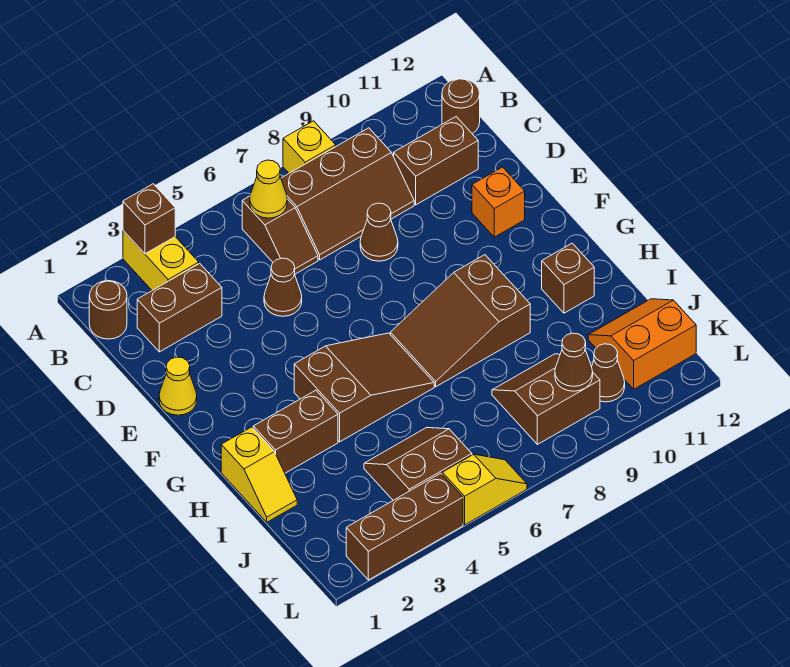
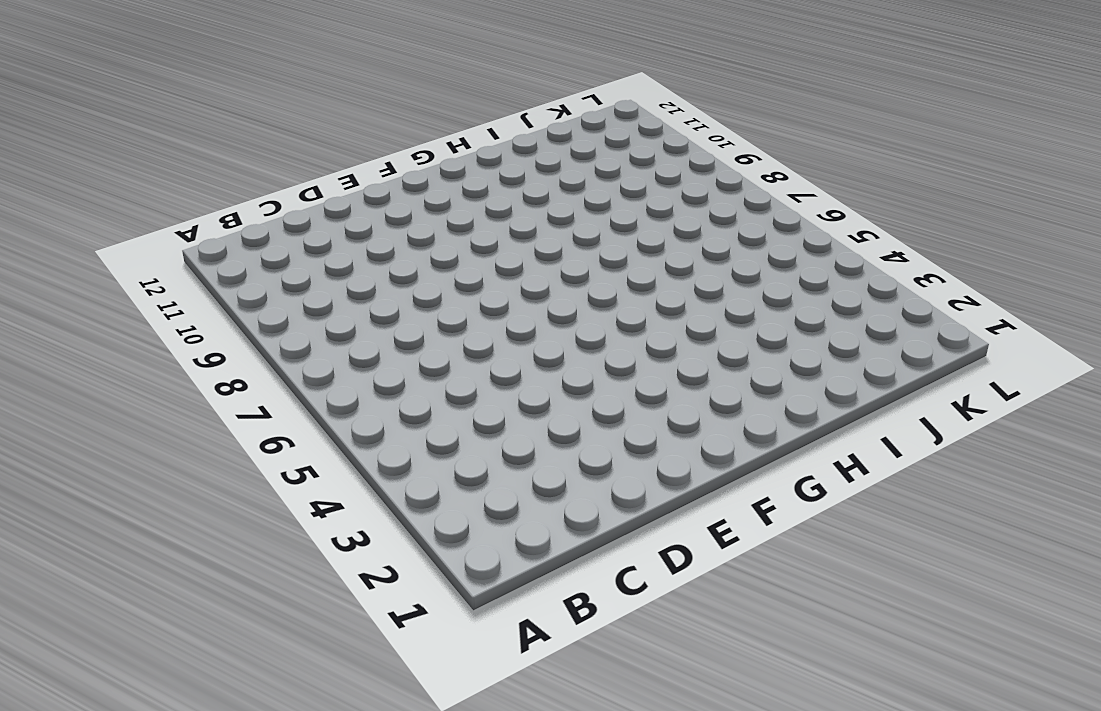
none -> yellow brick A3:B3 level 1
none -> yellow brick A8 level 1
none -> brown round brick B1 level 1

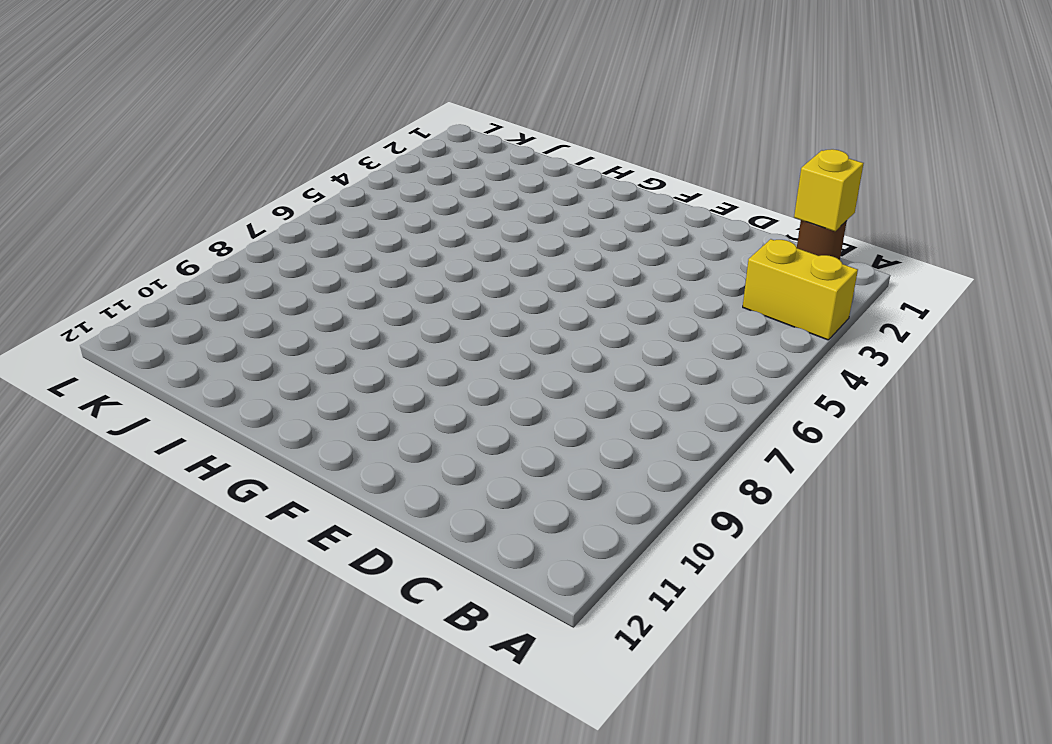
yellow brick B1 level 2 -> yellow brick A8 level 1
none -> brown slope B6:C6 level 1 top B
none -> brown slope B7:C9 level 1 top B
none -> brown round brick B12 level 1

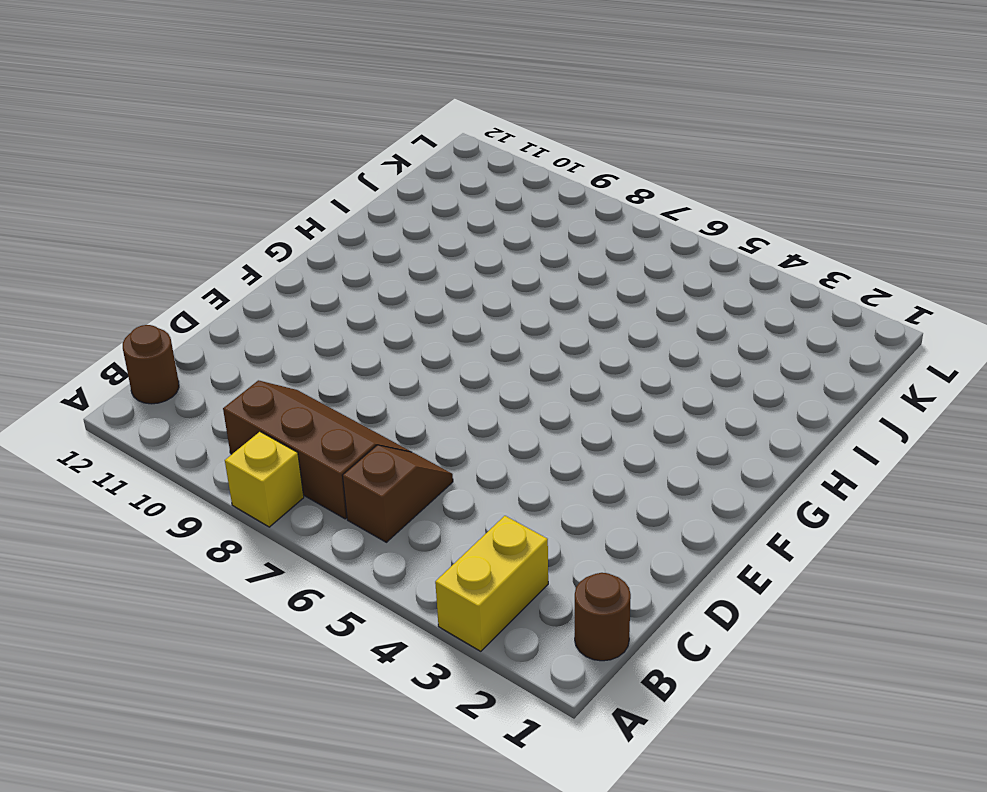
none -> brown brick C2:C3 level 1
none -> brown brick C10:C11 level 1
none -> brown cone D5 level 1

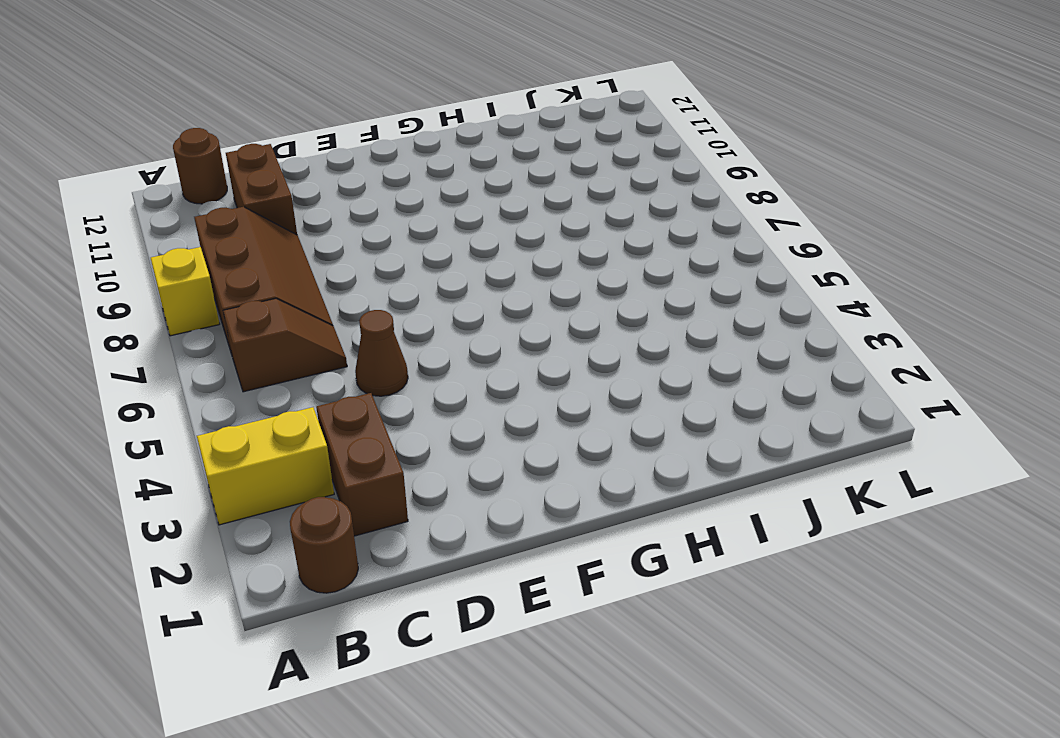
none -> brown cone D8 level 1
none -> yellow cone E1 level 1
none -> orange brick E11 level 1

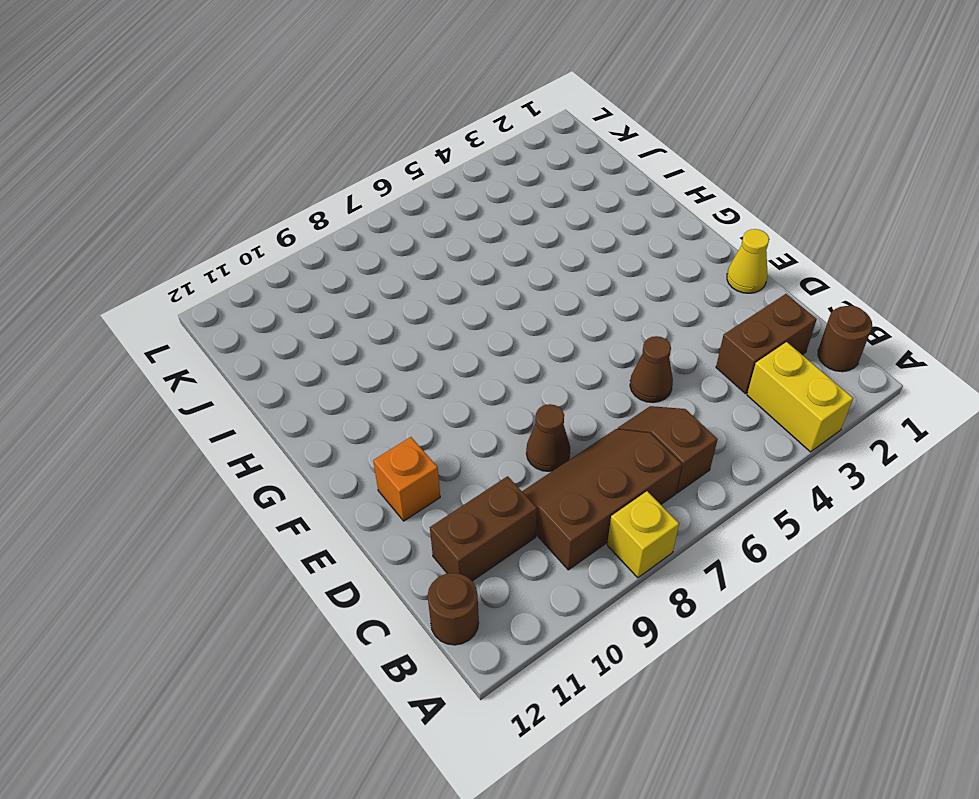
none -> brown slope G4:H6 level 1 top 4
none -> brown slope G7:H9 level 1 top 9
none -> yellow slope H1:I1 level 1 top H

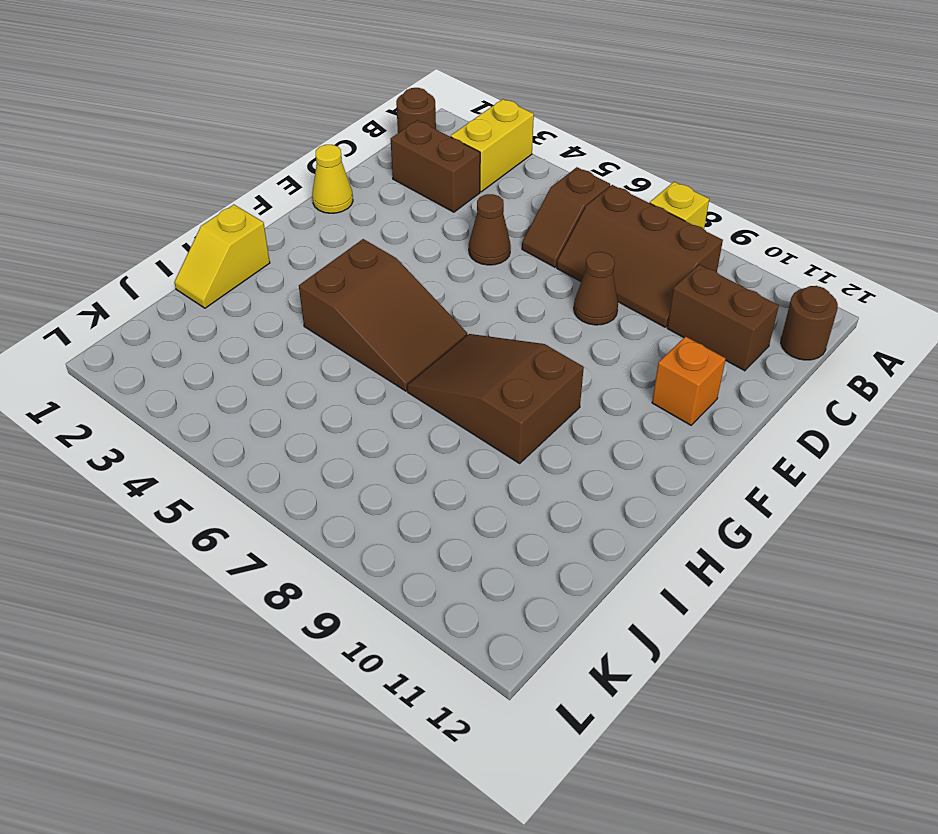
none -> brown brick H2:H3 level 1
none -> brown brick H11 level 1
none -> brown slope J4:K5 level 1 top K

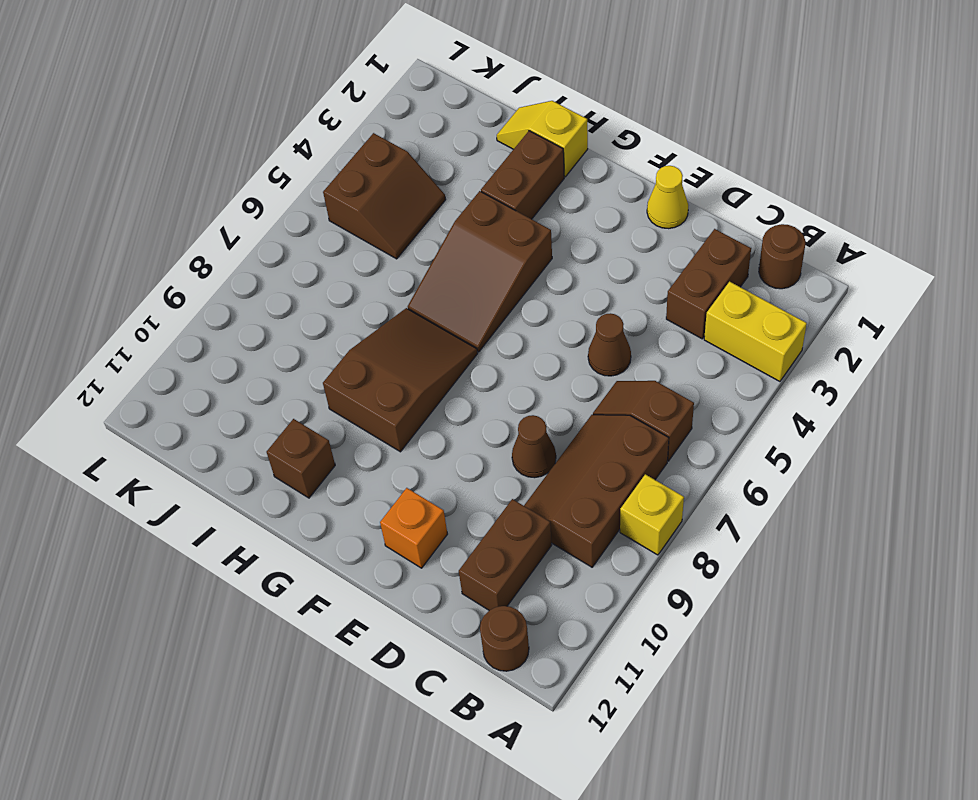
none -> brown slope J8:K9 level 1 top K
none -> orange slope J11:K12 level 1 top K
none -> brown cone K10 level 1

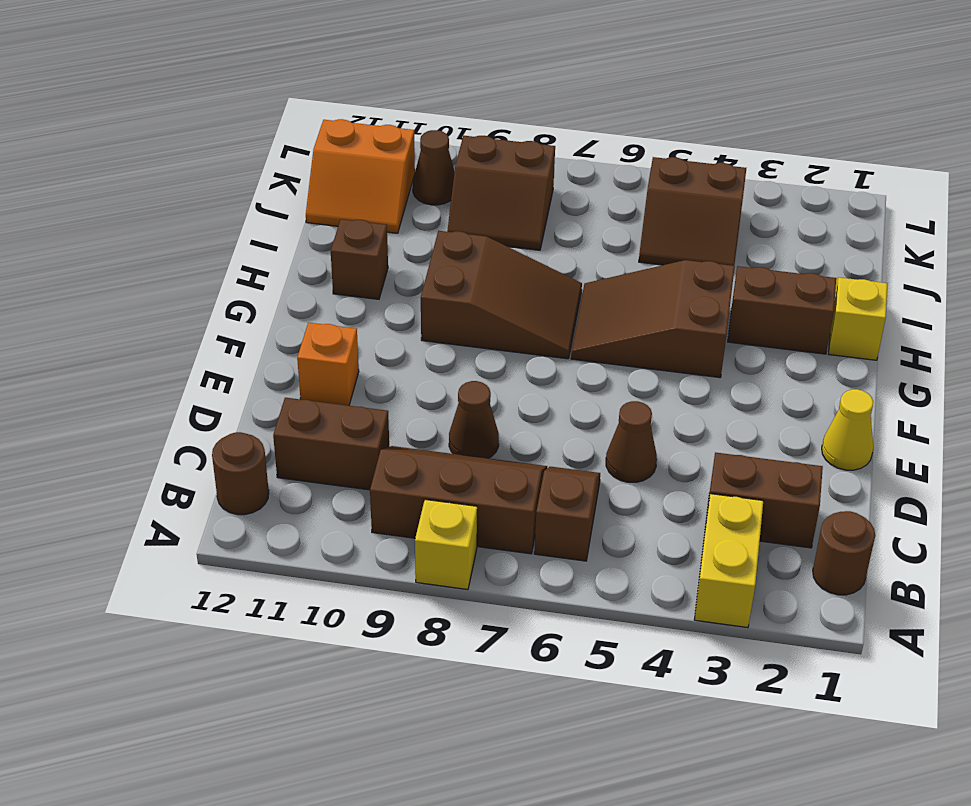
none -> brown brick L2:L4 level 1
none -> yellow slope L5:L6 level 1 top 5
none -> brown brick A3 level 2

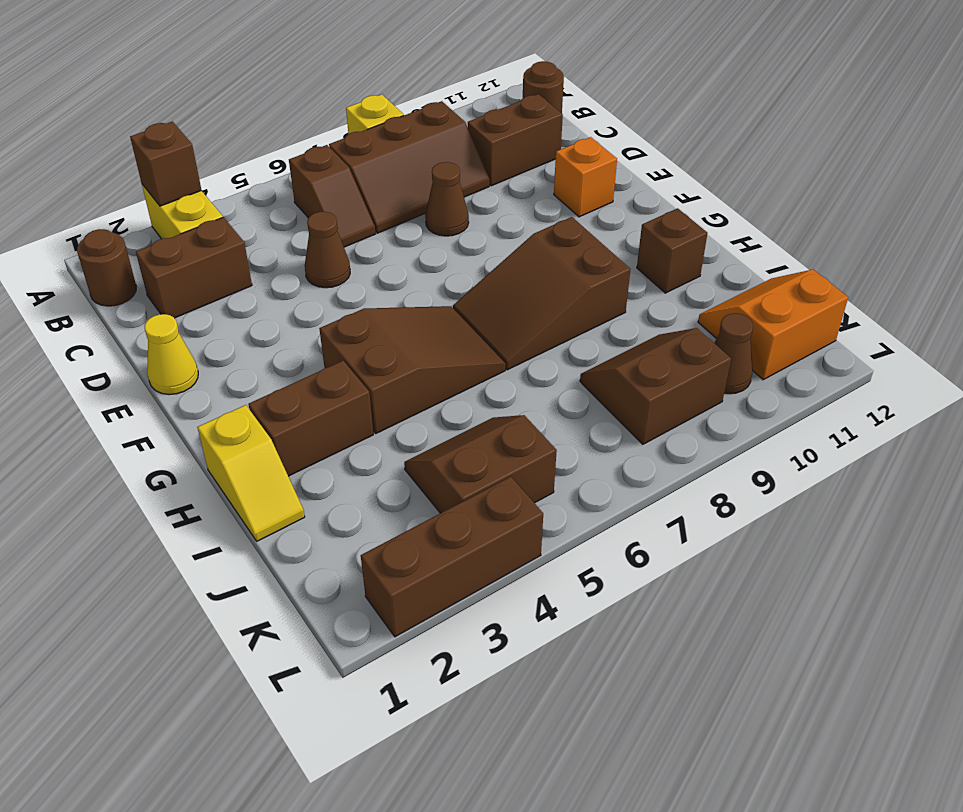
none -> yellow slope L5:L6 level 1 top 5
none -> yellow cone B6 level 2
none -> brown cone K9 level 2

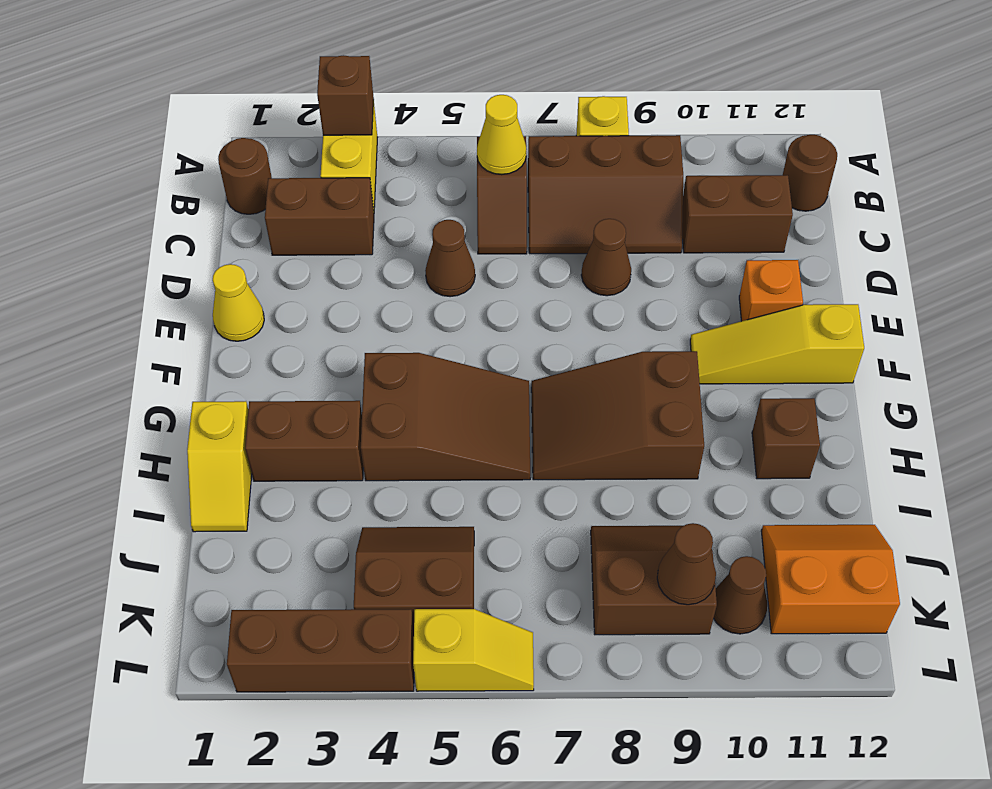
yellow slope F10:F12 level 1 top 12 -> none

